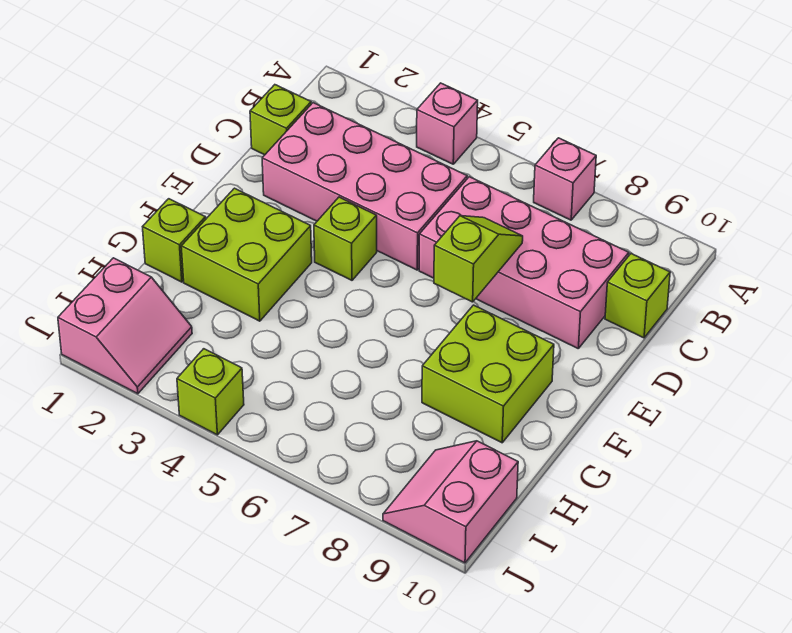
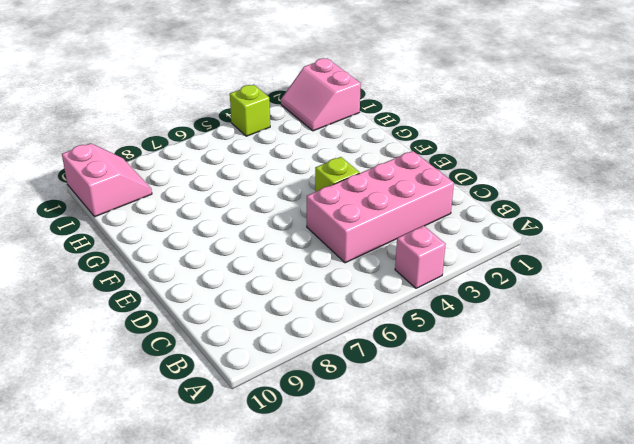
none -> pink brick A7 level 1
none -> lime brick C1 level 1
none -> pink brick C6:D9 level 1

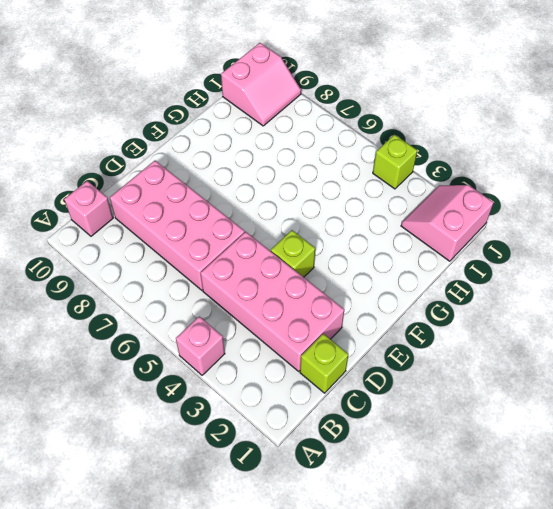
pink brick B10 level 1 -> pink brick A7 level 1
none -> lime brick C10 level 1
none -> lime brick F2:G3 level 1
none -> lime brick F8:G9 level 1

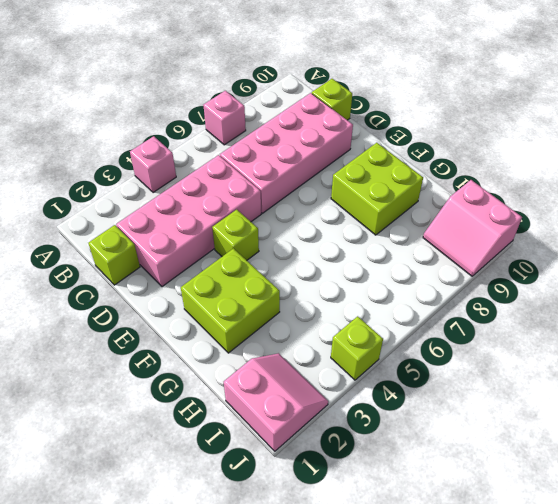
none -> lime brick G1 level 1
none -> lime slope D7:E7 level 2 top E

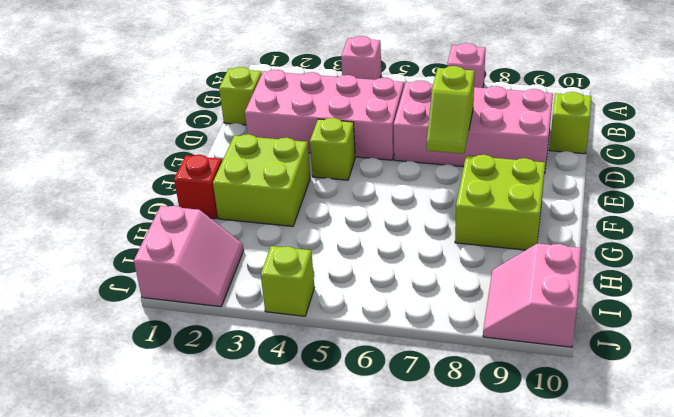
lime slope D7:E7 level 2 top D -> lime slope D7:E7 level 2 top E
red brick G1 level 1 -> lime brick G1 level 1

